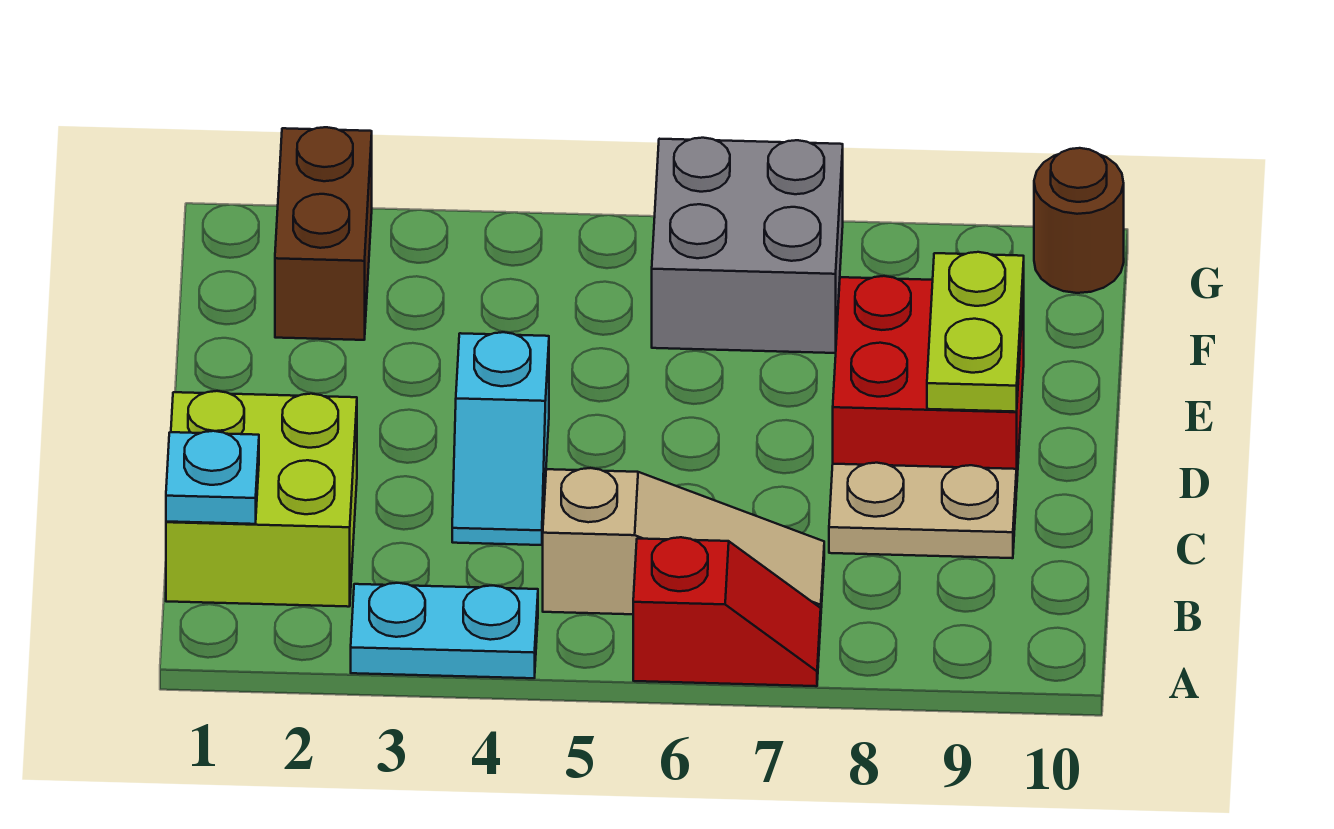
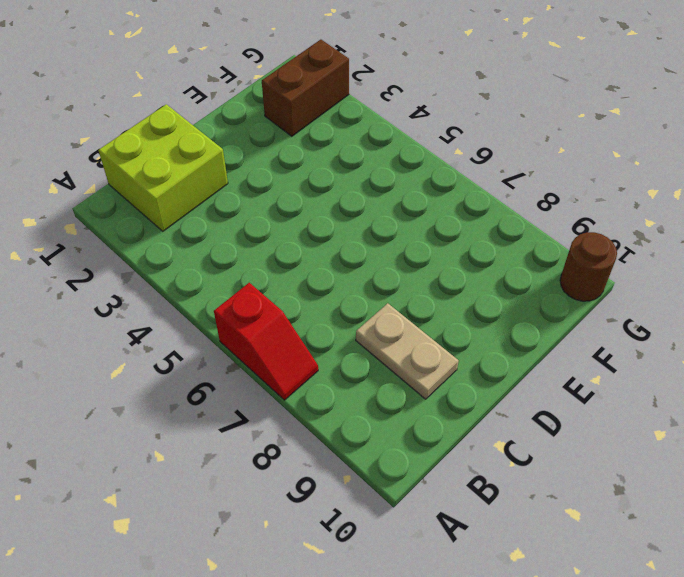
none -> cyan plate A3:A4 level 1
none -> tan slope B5:B7 level 1 top 5
none -> cyan slope C4:D4 level 1 top D

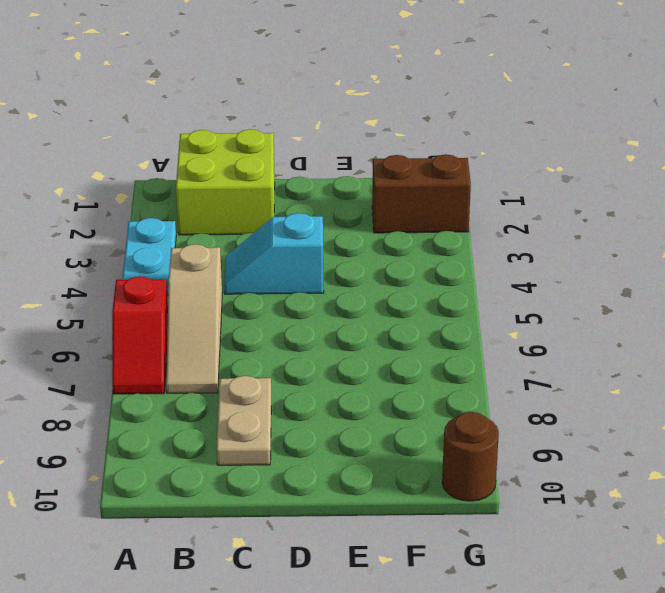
none -> red brick D8:E9 level 1
none -> grey brick F6:G7 level 1
none -> cyan plate B1 level 2

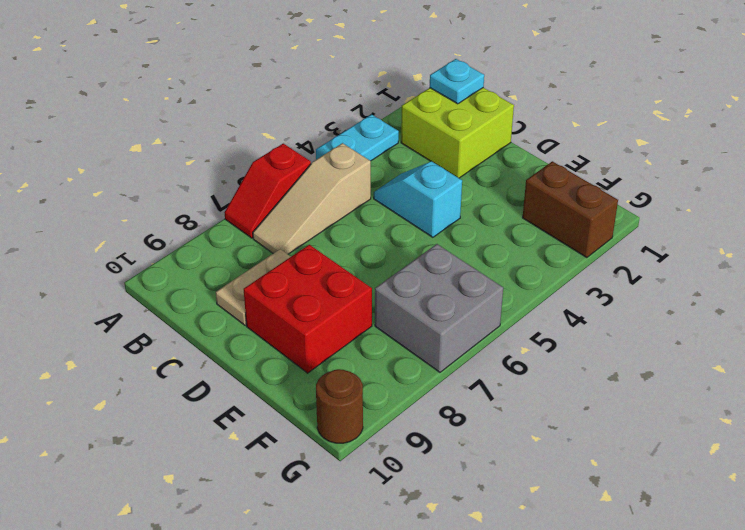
none -> lime plate D9:E9 level 2

